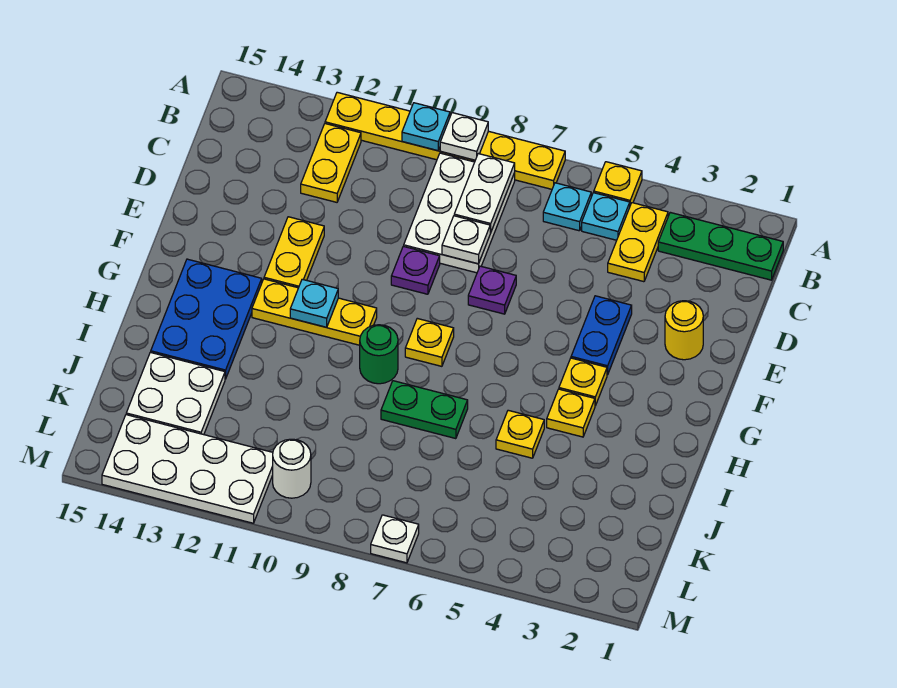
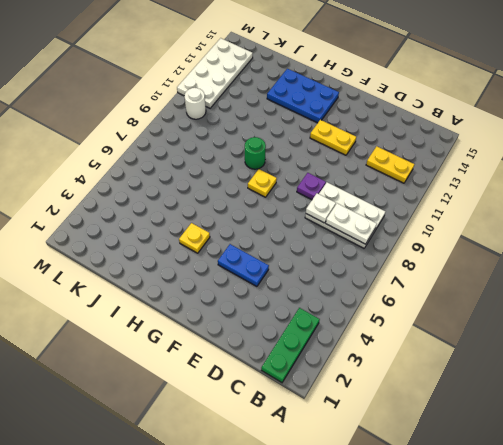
none -> yellow plate A5 level 1
none -> yellow plate A7:A12 level 1
none -> yellow plate B4:C4 level 1
none -> cyan plate B5 level 1

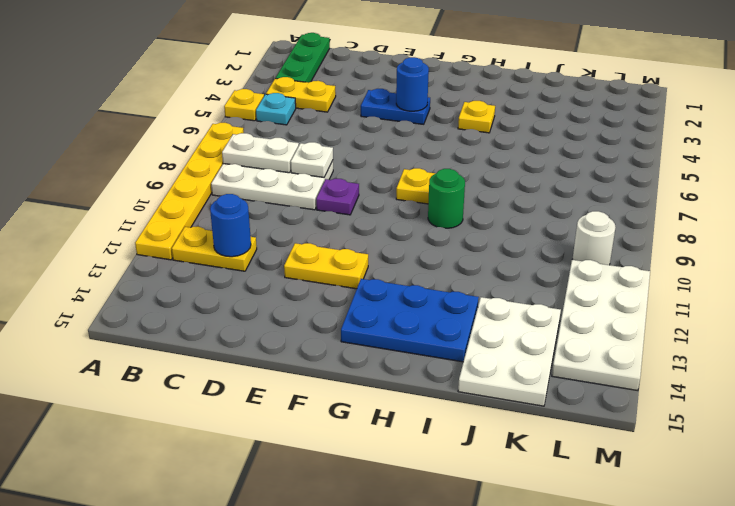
blue round brick C12 level 2 -> none
blue round brick F4 level 2 -> none
white plate J13:K15 level 1 -> white plate J13:K14 level 1
none -> cyan plate B6 level 1
none -> yellow round brick E2 level 1
none -> purple plate E7 level 1
none -> yellow plate G4 level 1

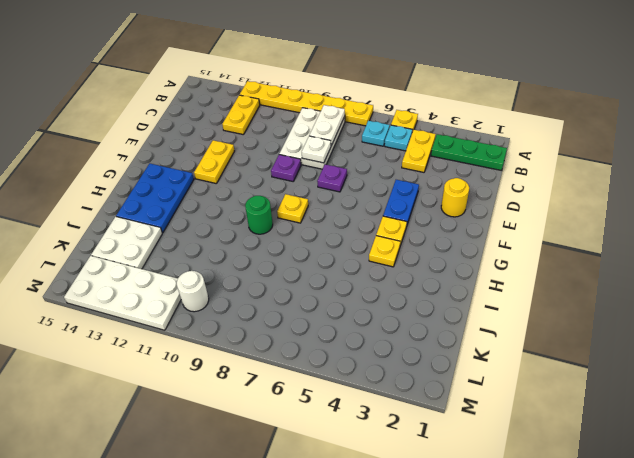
none -> yellow plate G10:G12 level 1
none -> yellow plate I5 level 1
none -> green plate I7:I8 level 1
none -> white plate M7 level 1

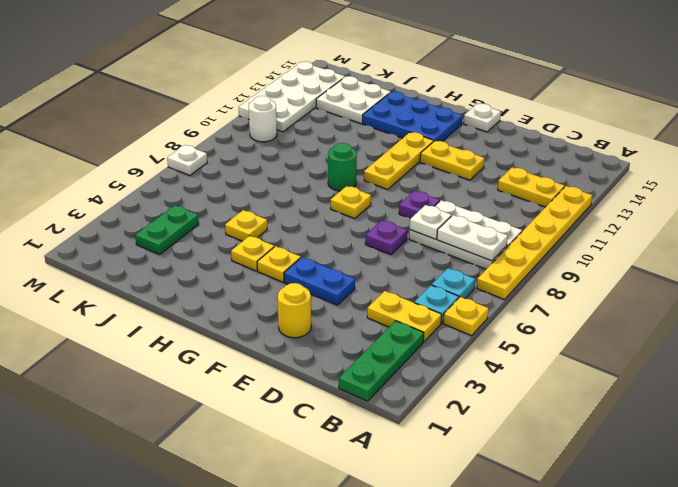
white plate F15 level 1 -> white plate A9 level 2
green plate K3:K4 level 1 -> green plate I7:I8 level 1
none -> cyan plate A10 level 2
none -> cyan plate G11 level 2

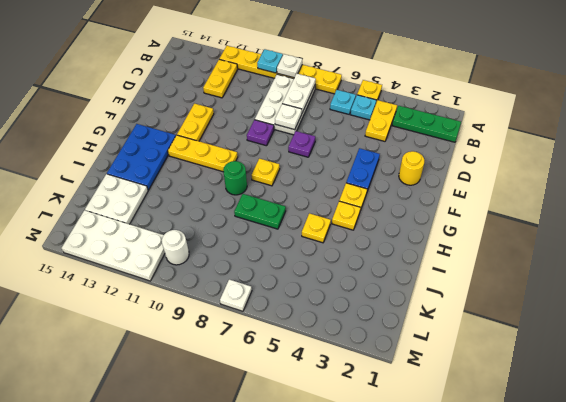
none -> cyan plate G11 level 2

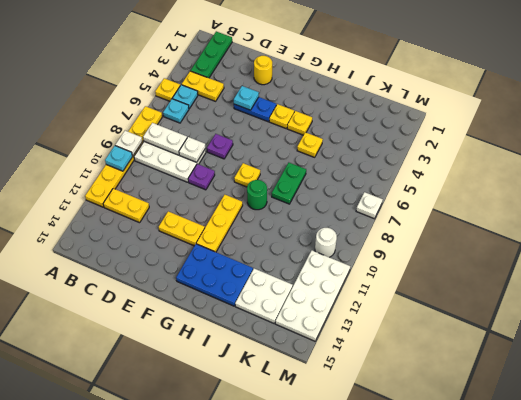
cyan plate E4 level 2 -> cyan plate G11 level 2

